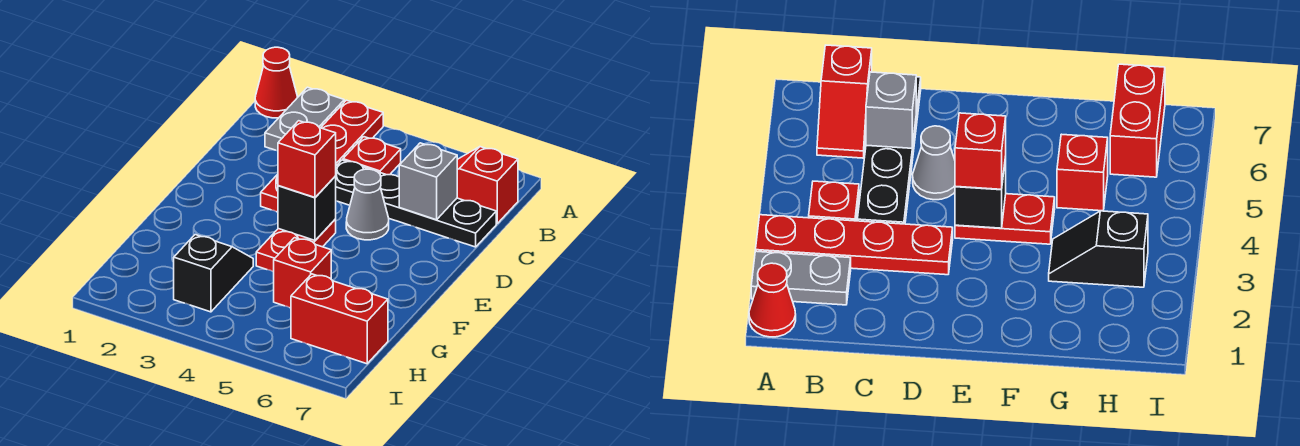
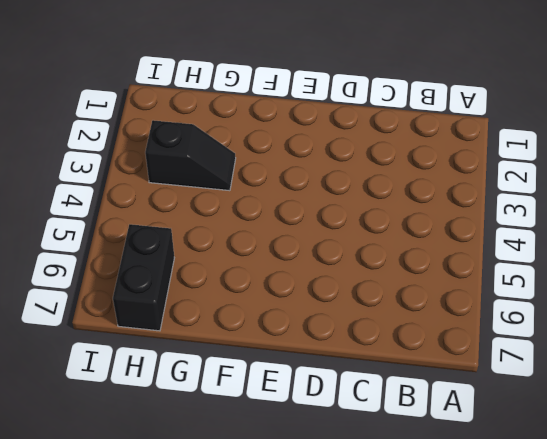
black brick H6:H7 level 1 -> red brick H6:H7 level 1
none -> red cone A1 level 1
none -> grey plate A2:B2 level 1
none -> red plate A3:D3 level 1

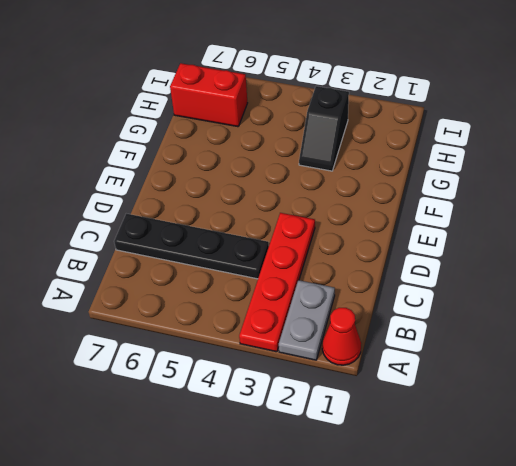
none -> red plate B4 level 1
none -> red slope B6:B7 level 1 top 7
none -> grey cone D5 level 1

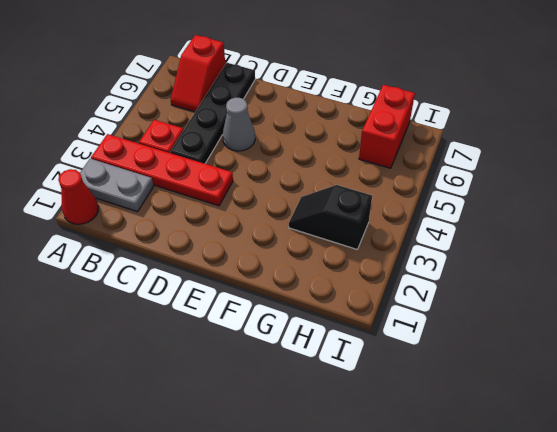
none -> red plate E4:F4 level 1
none -> red brick G5 level 1
none -> grey brick C6 level 2

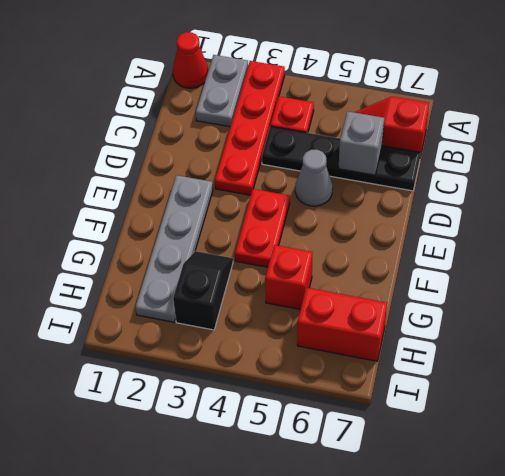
grey plate E2:H2 level 1 -> none
none -> black brick E4 level 2
none -> red brick E4 level 3

